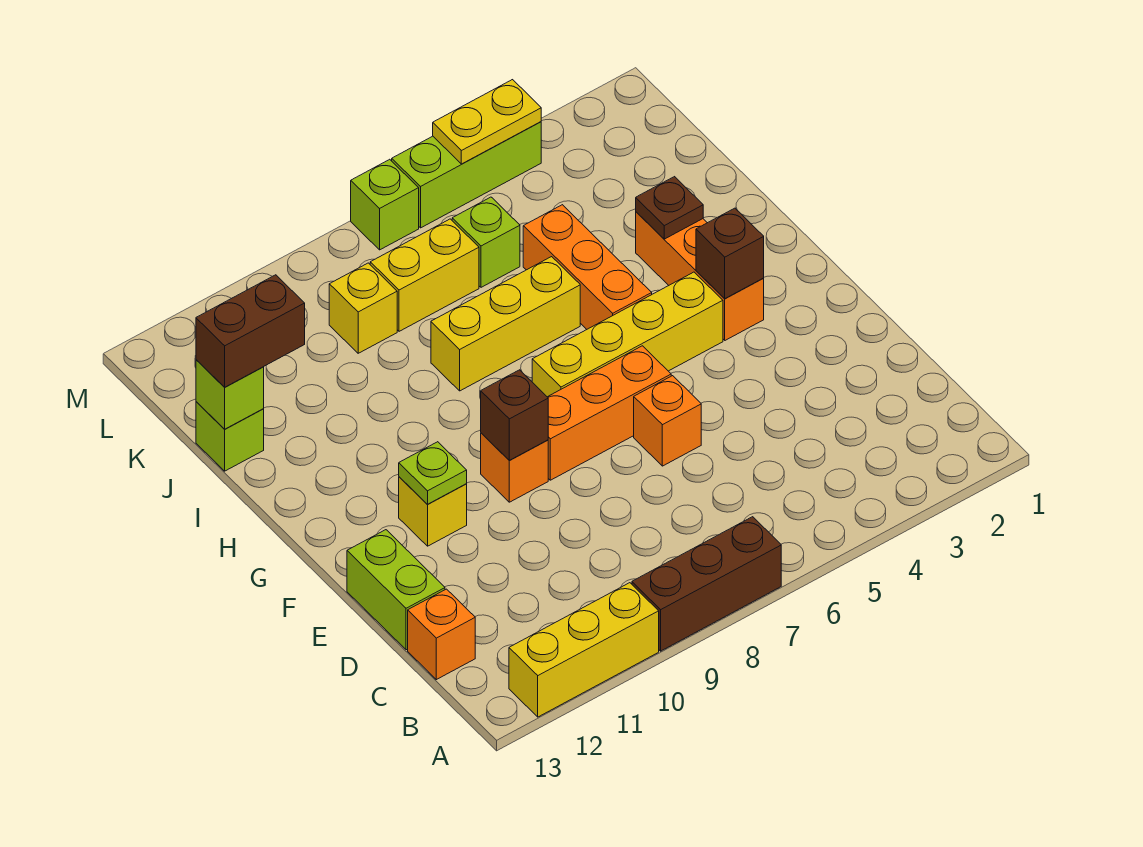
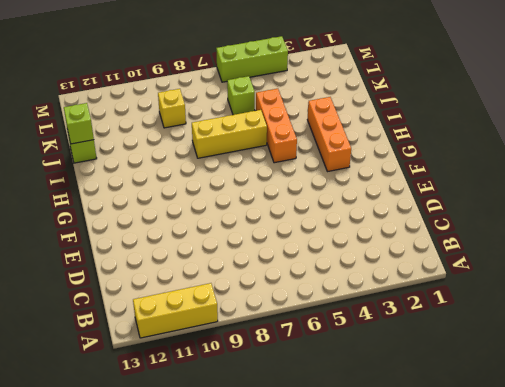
none -> brown brick A7:A9 level 1
none -> orange brick C13 level 1
none -> lime brick D13:E13 level 1

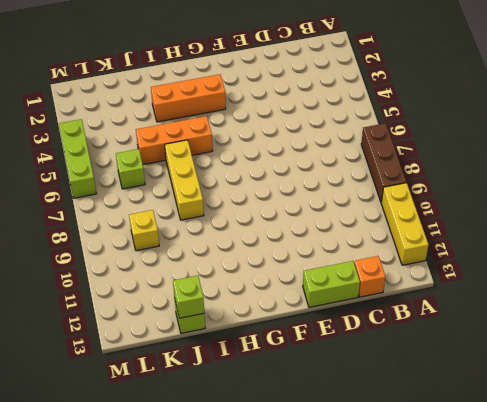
none -> orange brick E6 level 1
none -> orange brick F6:F8 level 1
none -> orange brick F9 level 1

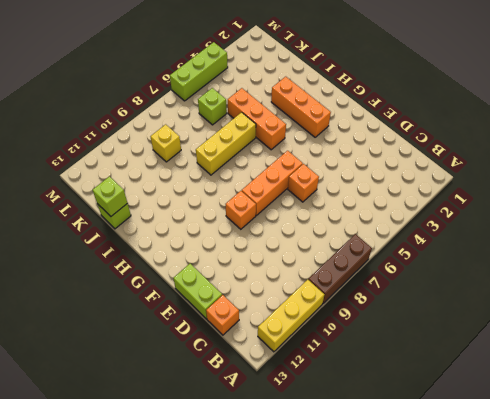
none -> yellow brick F11 level 1
none -> yellow brick G4:G7 level 1
none -> yellow brick K7:K8 level 1

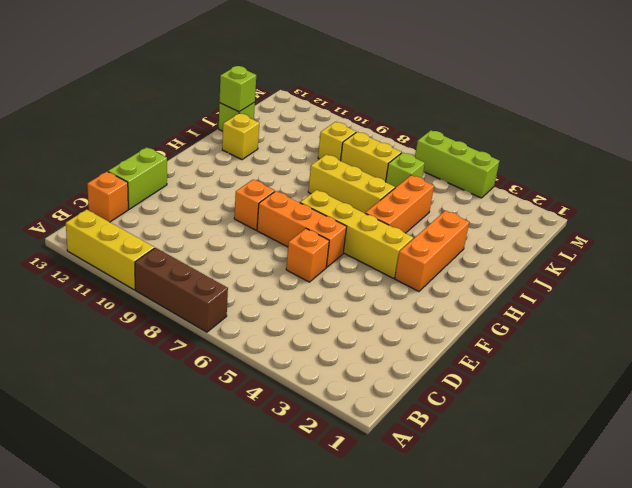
yellow brick I12 level 1 -> yellow brick F11 level 1
none -> lime brick M7 level 1
none -> brown brick F9 level 2
none -> lime plate F11 level 2

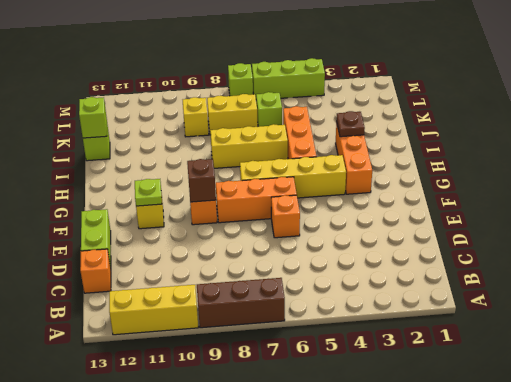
none -> brown brick G3 level 2
none -> yellow plate M4:M5 level 2
none -> brown brick J12:J13 level 3

